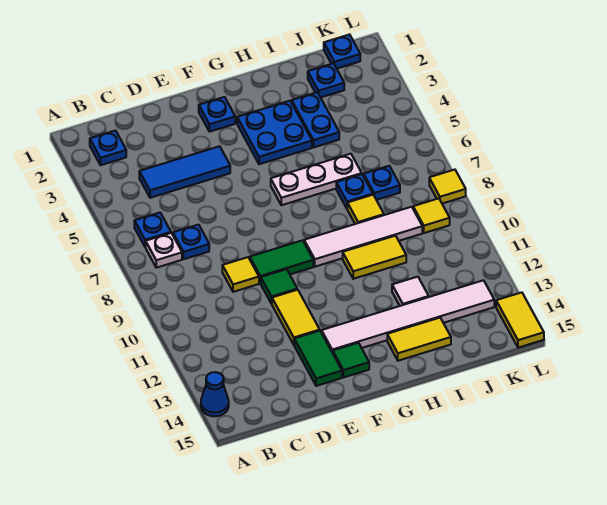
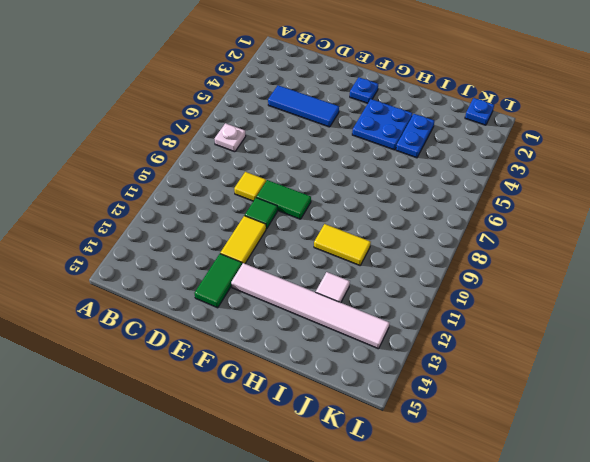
none -> blue cone A14 level 1
none -> blue plate B2 level 1
none -> blue plate B6 level 1

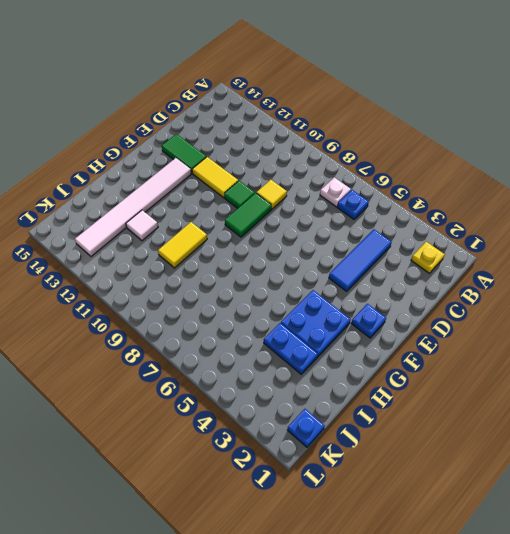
yellow plate B2 level 1 -> blue plate B2 level 1
none -> blue cone A14 level 1
none -> blue plate C7 level 1
none -> green tile F14 level 1

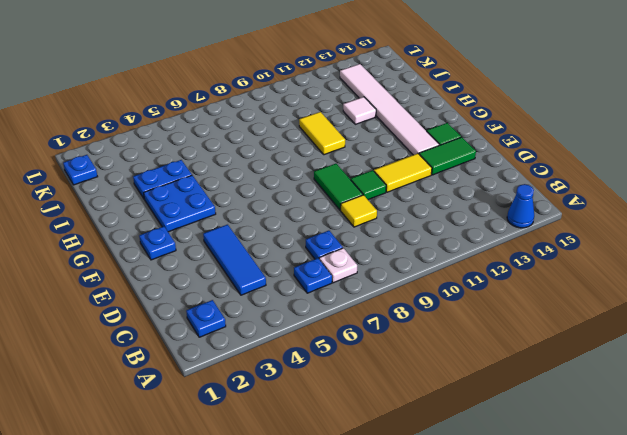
none -> white plate G6:I6 level 1
none -> white tile G9:J9 level 1
none -> yellow tile H14:I14 level 1

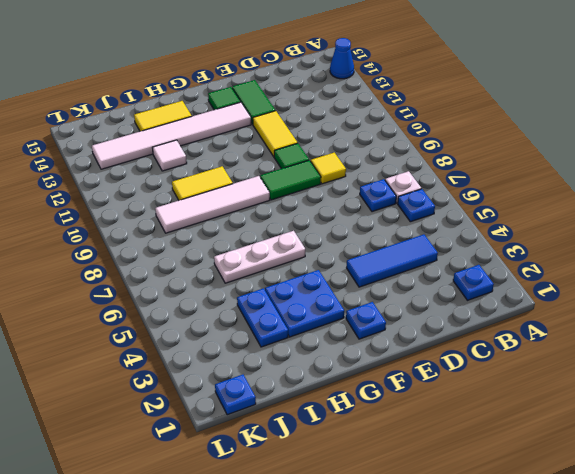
none -> blue plate I7 level 1
none -> yellow tile I8 level 1
none -> blue plate J2 level 1

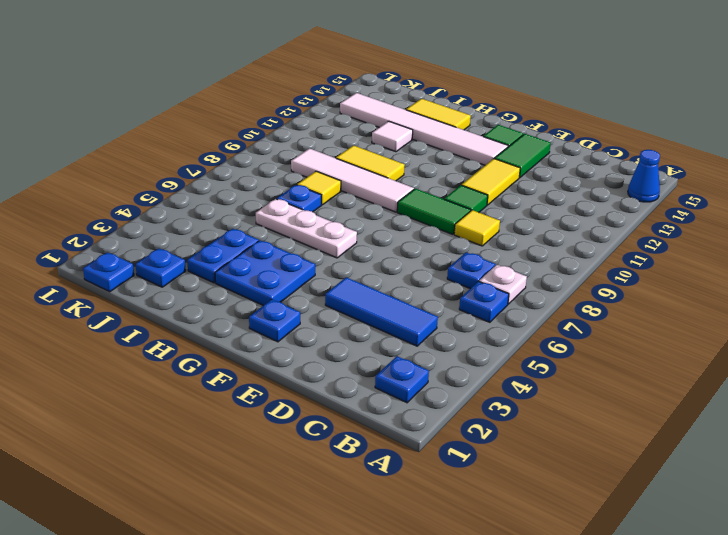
none -> blue plate J7 level 1
none -> yellow tile K9 level 1
none -> yellow tile L8 level 1

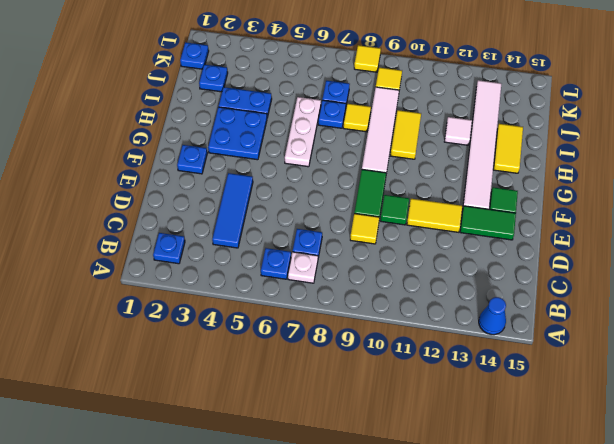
none -> yellow tile L14:L15 level 1

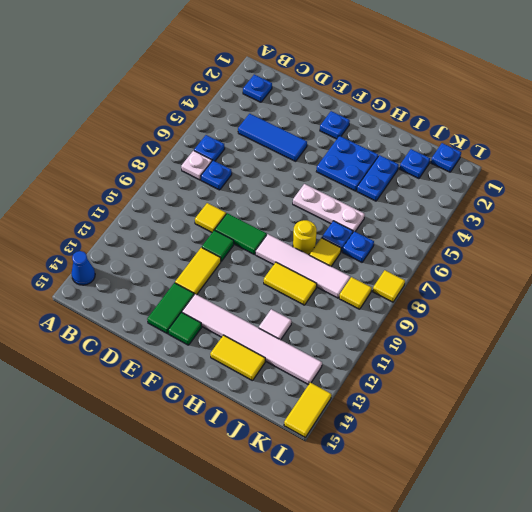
yellow round brick H8 level 1 -> none

